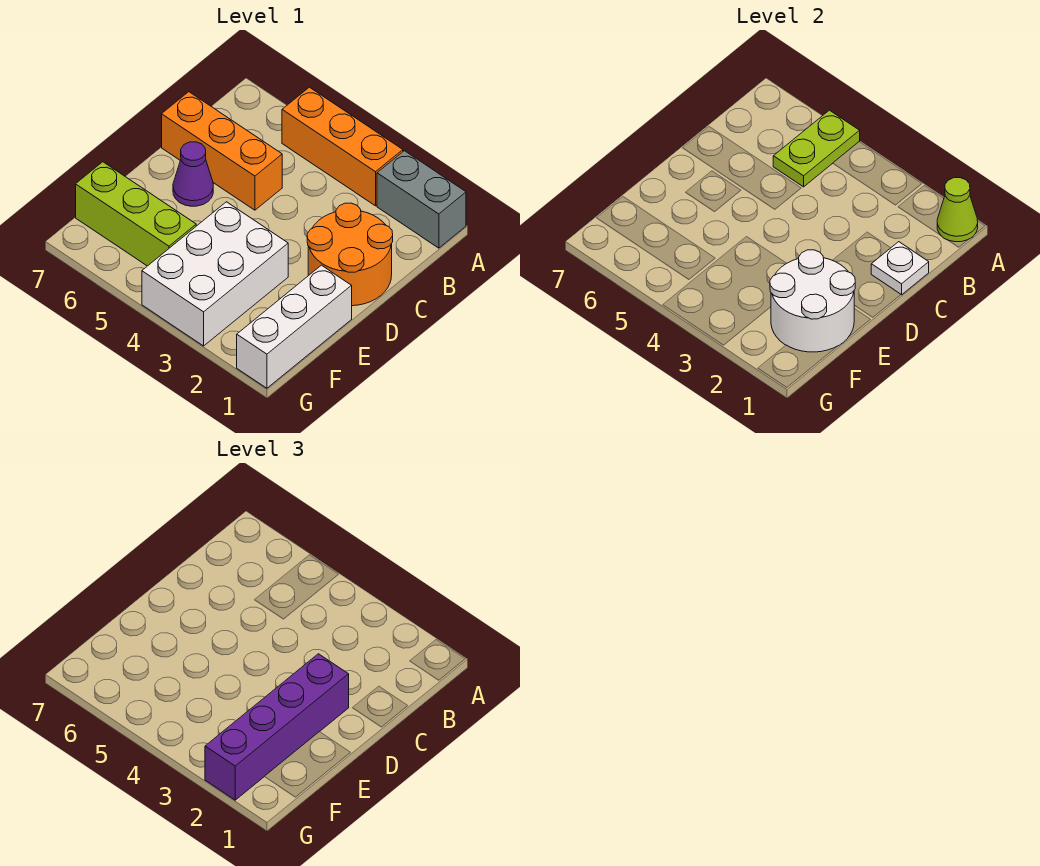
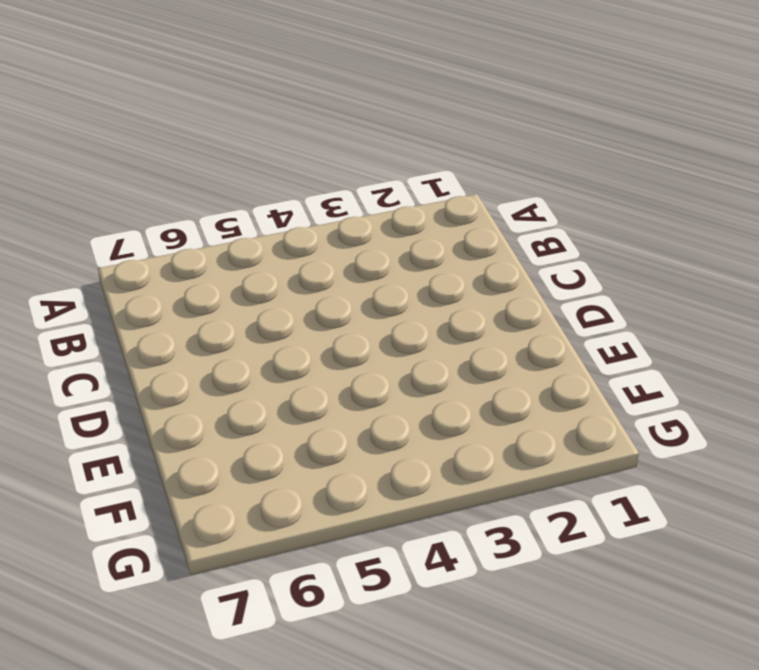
none -> grey brick A1:A2 level 1
none -> orange brick A3:A5 level 1
none -> orange round brick C1:D2 level 1

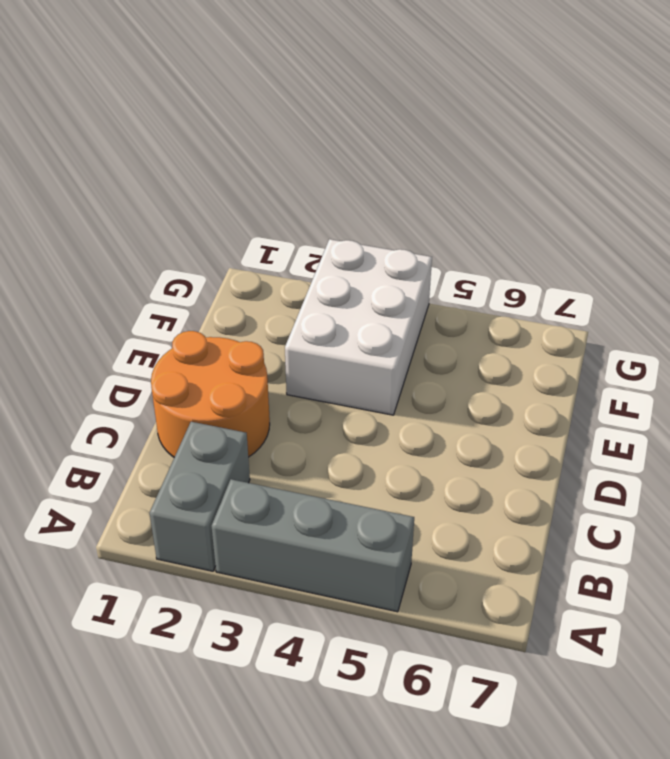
grey brick A2:B2 level 1 -> grey brick A1:A2 level 1
grey brick A3:A5 level 1 -> orange brick A3:A5 level 1
none -> orange brick C5:C7 level 1
none -> purple cone D6 level 1
none -> white brick E1:G1 level 1

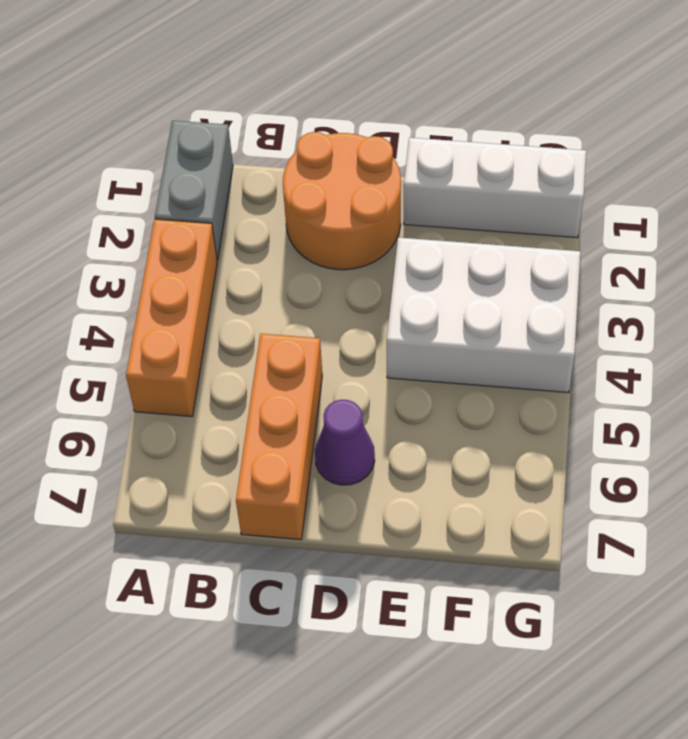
none -> lime brick F5:F7 level 1
none -> lime cone A1 level 2
none -> lime plate A5:B5 level 2

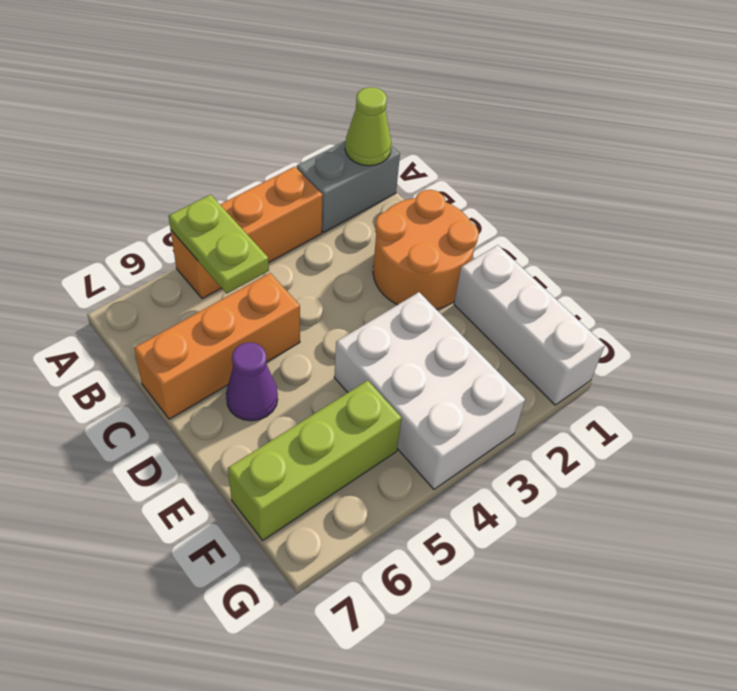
none -> white plate C1 level 2
none -> white round brick E1:F2 level 2
none -> purple brick D2:G2 level 3

